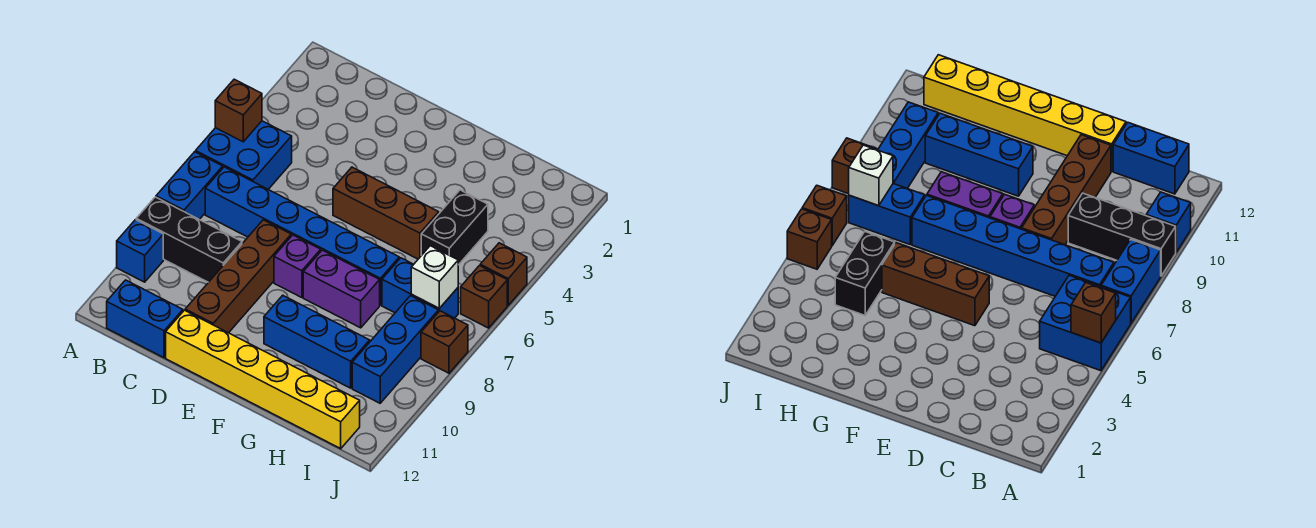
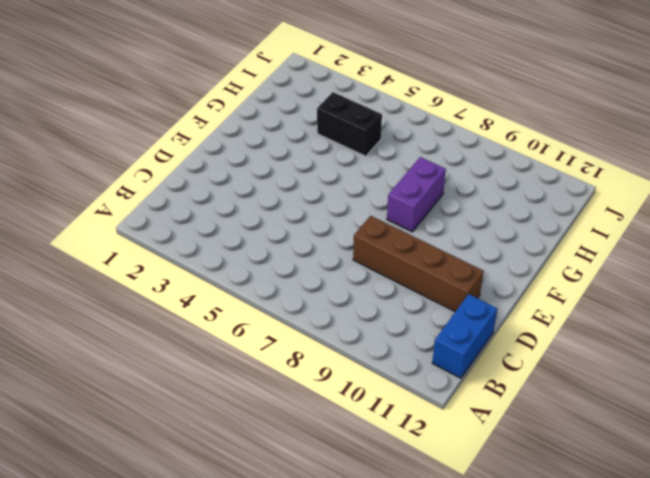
none -> blue brick A5:B6 level 1
none -> blue brick A7:A8 level 1
none -> black brick A9:C9 level 1

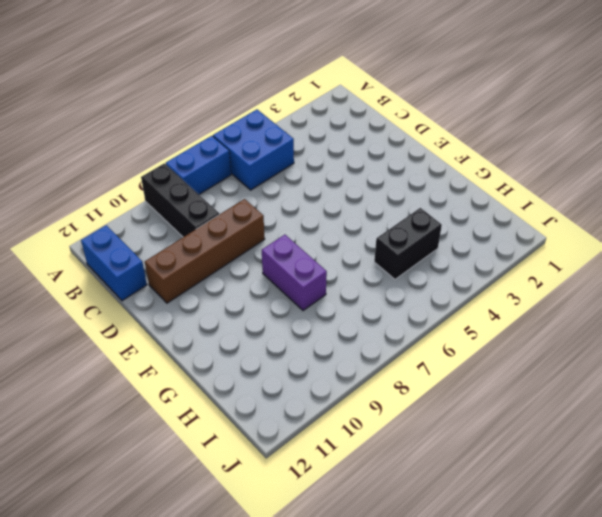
none -> blue brick A10 level 1
none -> blue brick B7:G7 level 1
none -> yellow brick D12:I12 level 1

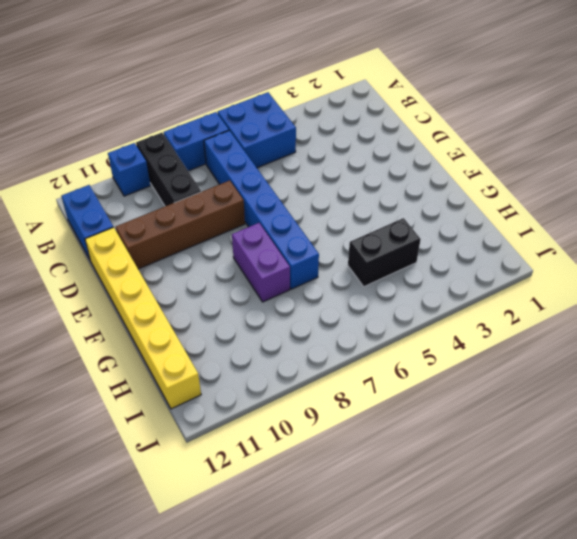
none -> brown brick E5:G5 level 1
none -> purple brick E8 level 1
none -> blue brick F10:H10 level 1

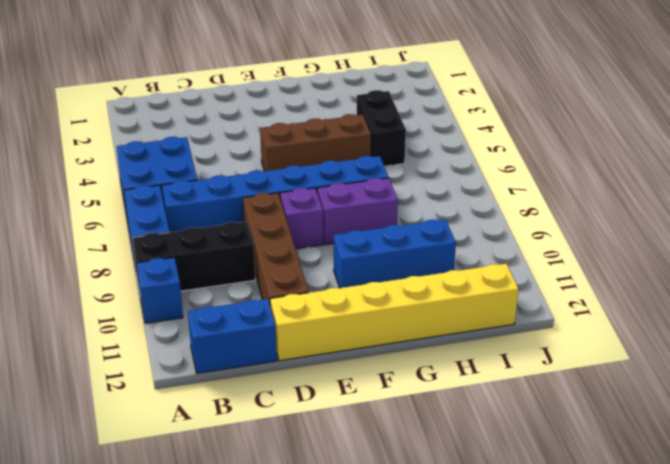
none -> blue brick H7:I7 level 1
none -> blue brick I8:I10 level 1
none -> brown brick J5 level 1

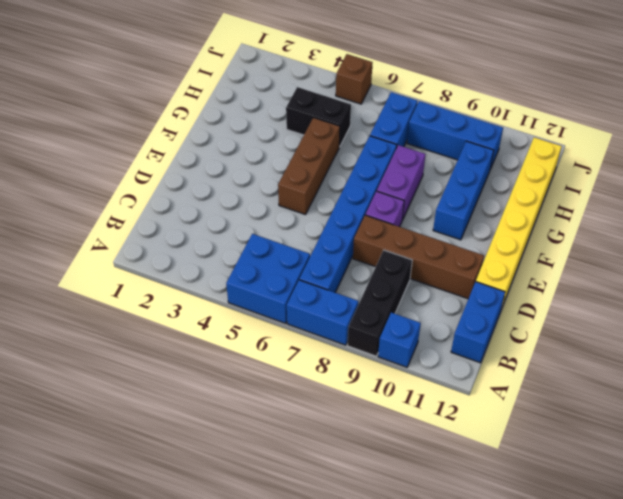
none -> brown brick J6 level 1
none -> brown brick J8 level 1
none -> brown brick A5 level 2

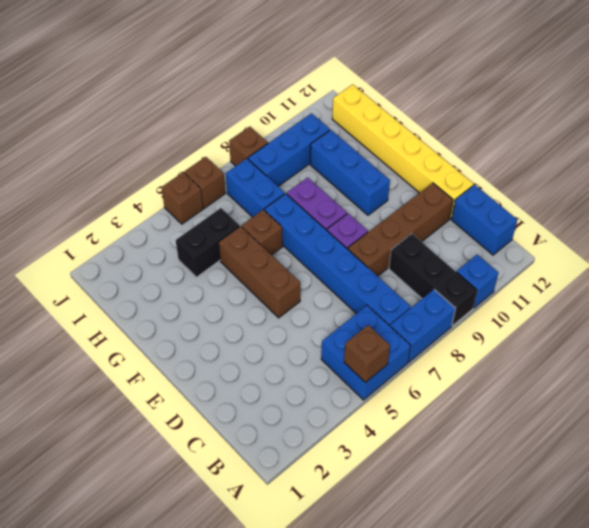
brown brick G6 level 1 -> none
none -> white brick I7 level 2

